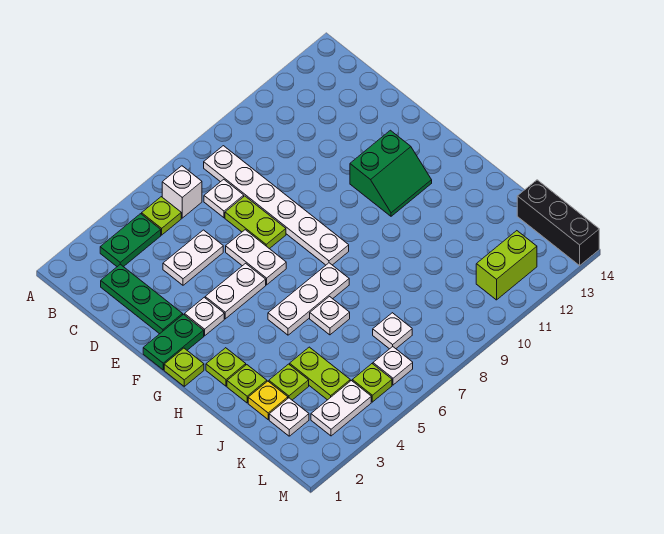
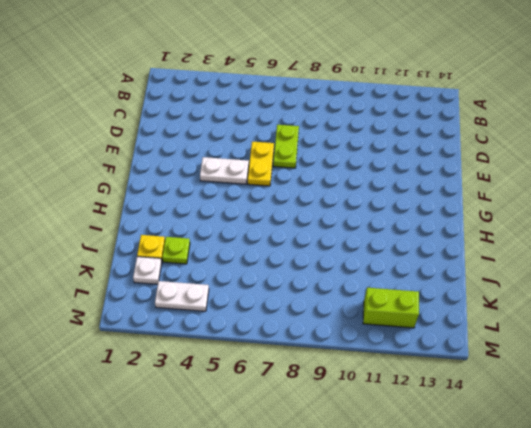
yellow plate E6:F6 level 1 -> white plate E6:F6 level 1
none -> green plate B3:B4 level 1
none -> lime plate B5 level 1
none -> white brick B6 level 1

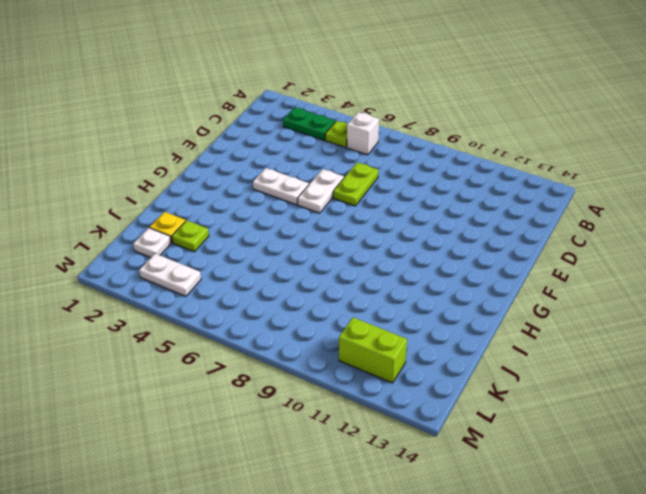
none -> white plate B8:G8 level 1
none -> green plate C2:E2 level 1
none -> white plate C7 level 1

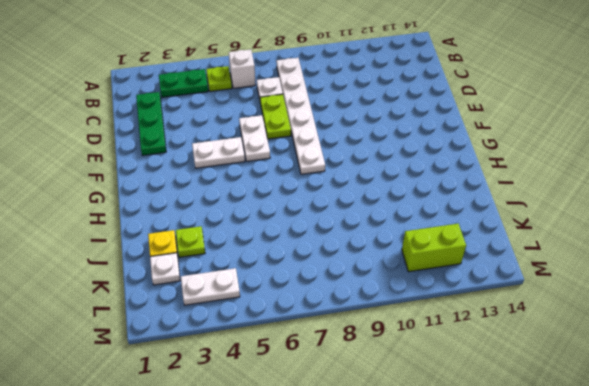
none -> white plate D4:D5 level 1
none -> green plate F1:F2 level 1
none -> white plate F3 level 1

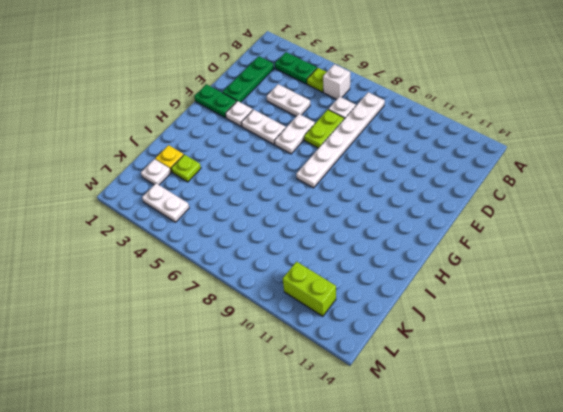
none -> green slope F11:G12 level 1 top F
none -> lime plate G1 level 1
none -> lime plate H2 level 1

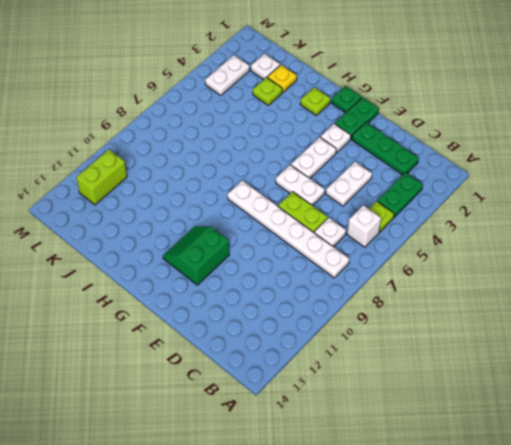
green plate G1 level 1 -> lime plate G1 level 1
none -> white plate H5:H7 level 1
none -> lime plate I2 level 1
none -> white plate I6 level 1

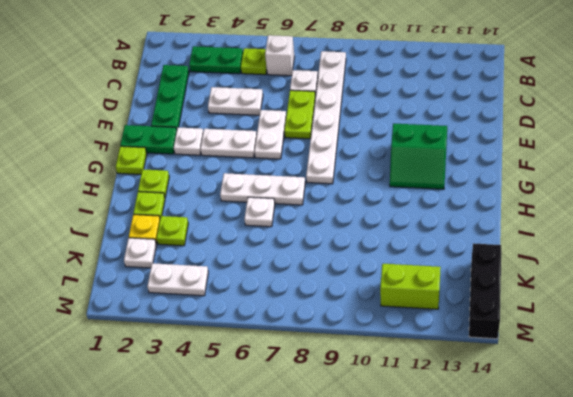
none -> lime plate J4:K4 level 1
none -> white plate K7 level 1
none -> lime plate L5 level 1

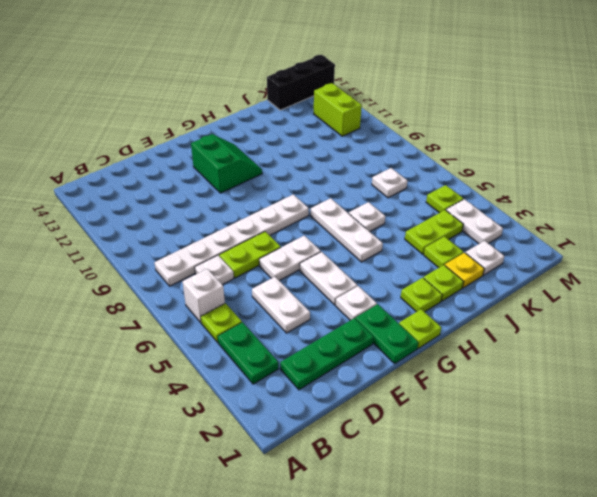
none -> white plate L6 level 1

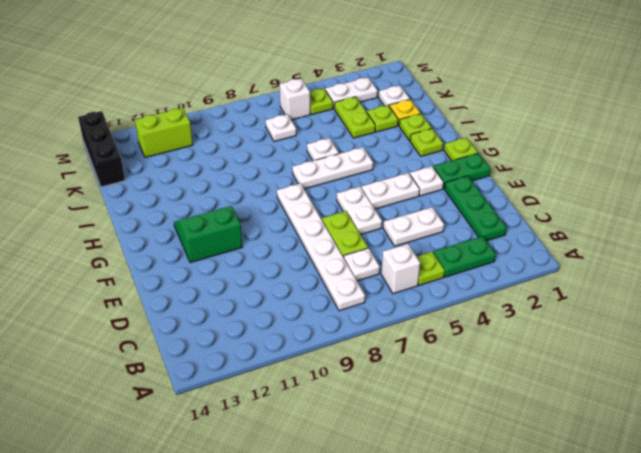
white brick L6 level 1 -> white plate L6 level 1

